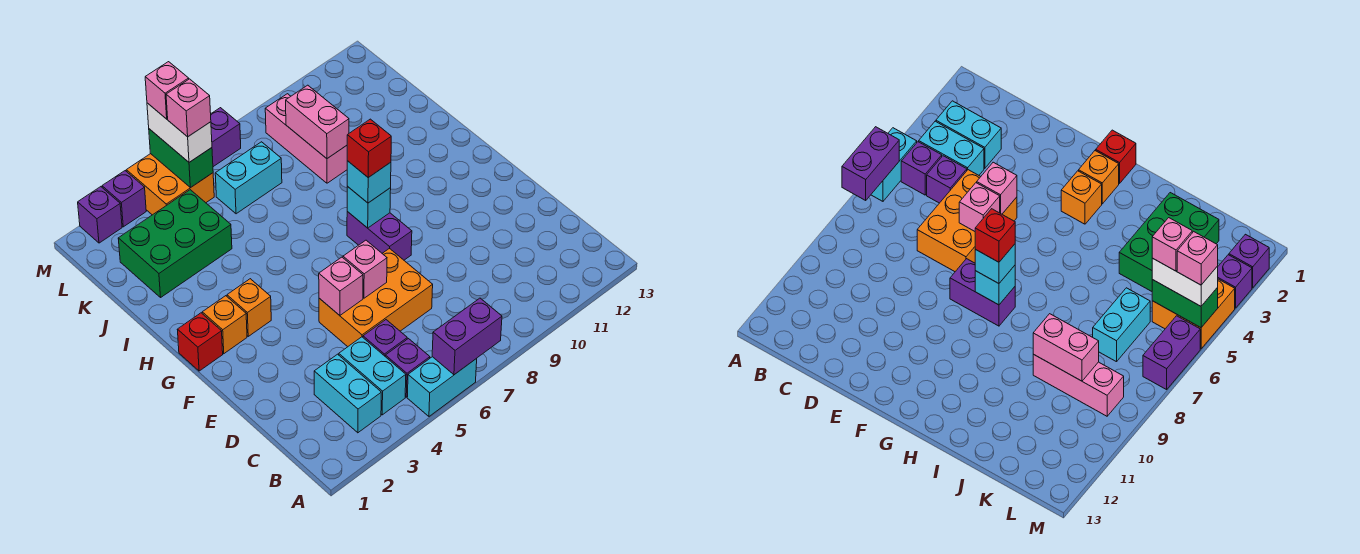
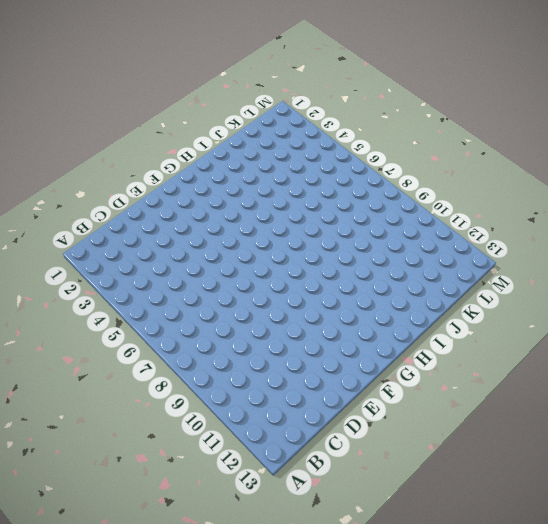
none -> cyan brick A5:A6 level 1
none -> cyan brick B3:C3 level 1
none -> cyan brick B4:C4 level 1

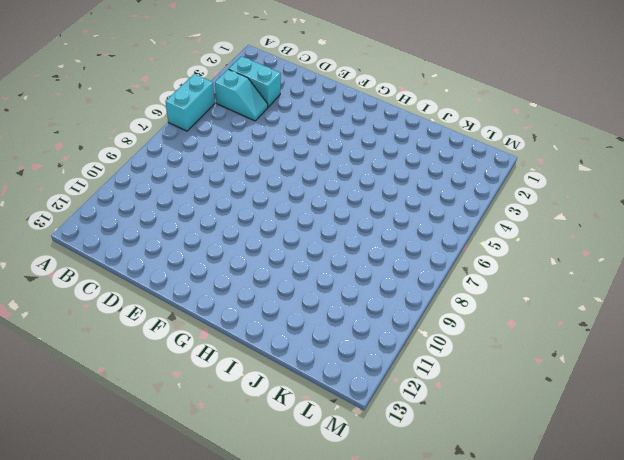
cyan slope B4:C4 level 1 top B -> cyan brick B4:C4 level 1
none -> purple brick B5 level 1
none -> purple brick C5 level 1
none -> orange brick D5:E7 level 1

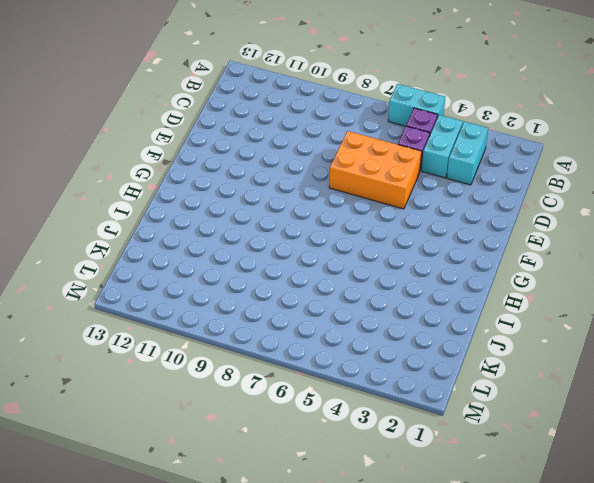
none -> purple brick F8:G8 level 1
none -> red brick G1 level 1
none -> orange brick G2 level 1

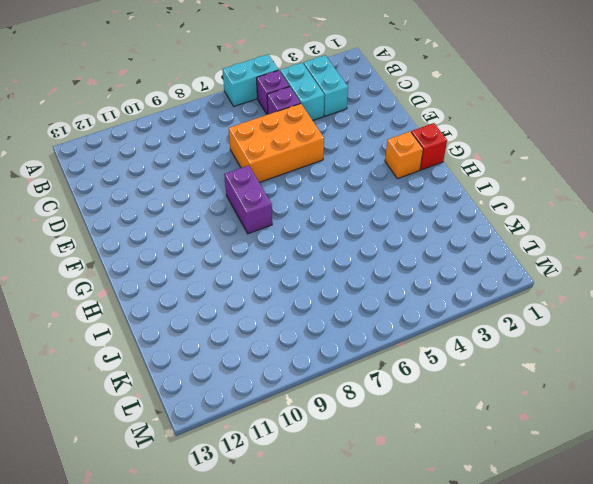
none -> orange brick G3 level 1
none -> green brick J2:K4 level 1
none -> pink brick J9:L9 level 1

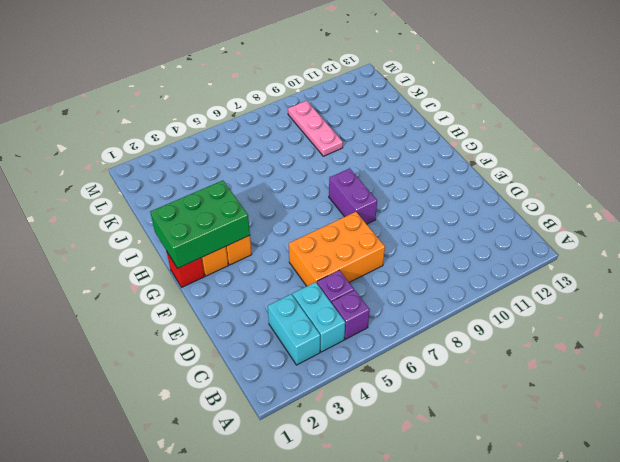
green brick G1:H3 level 2 -> green brick J2:K4 level 1
pink plate J9:L9 level 1 -> pink brick J9:L9 level 1
none -> cyan brick A5:A6 level 1
none -> cyan brick K6:K7 level 1
none -> orange brick L4:M5 level 1

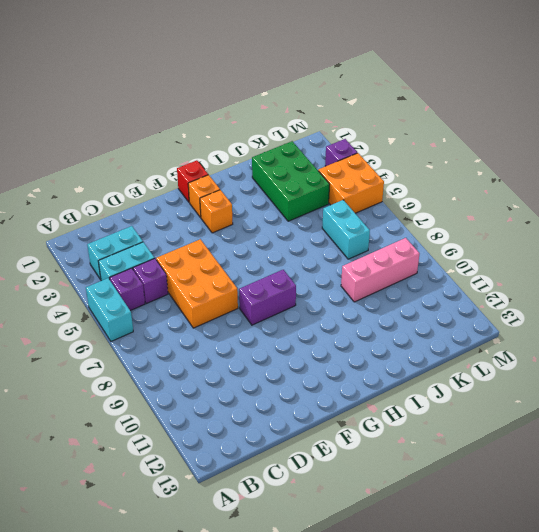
none -> purple brick M2 level 1
none -> purple brick M6:M7 level 1
none -> purple brick A6:A7 level 2

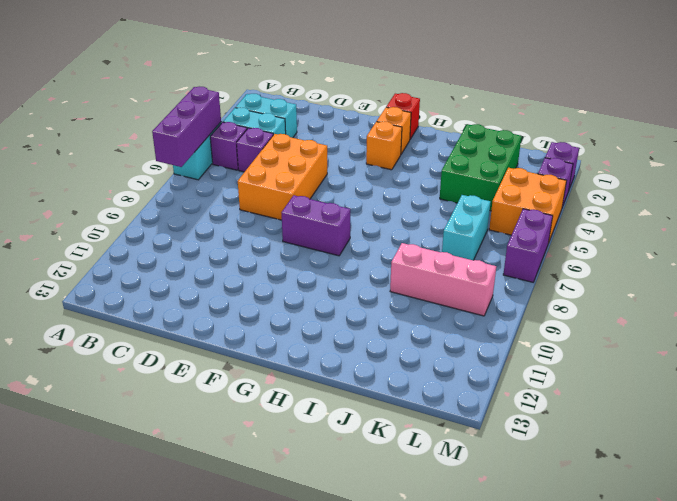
purple brick A5:A7 level 2 -> purple brick A6:A7 level 2
none -> pink brick E5 level 2
none -> pink brick E6 level 2
none -> cyan brick G8 level 2

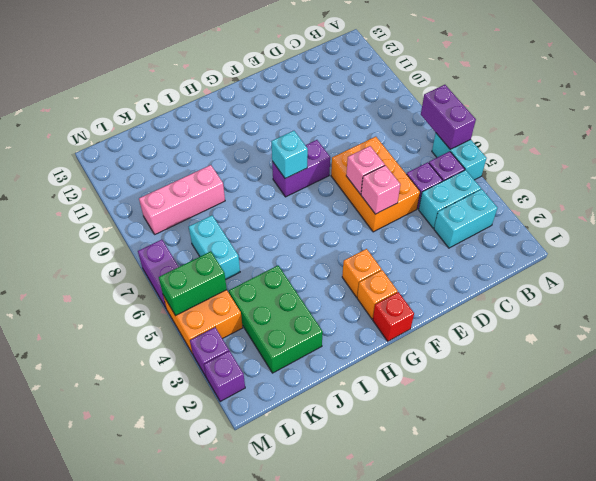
none -> pink brick J9:K9 level 2
none -> cyan brick G8 level 3
none -> white brick L5:M5 level 3

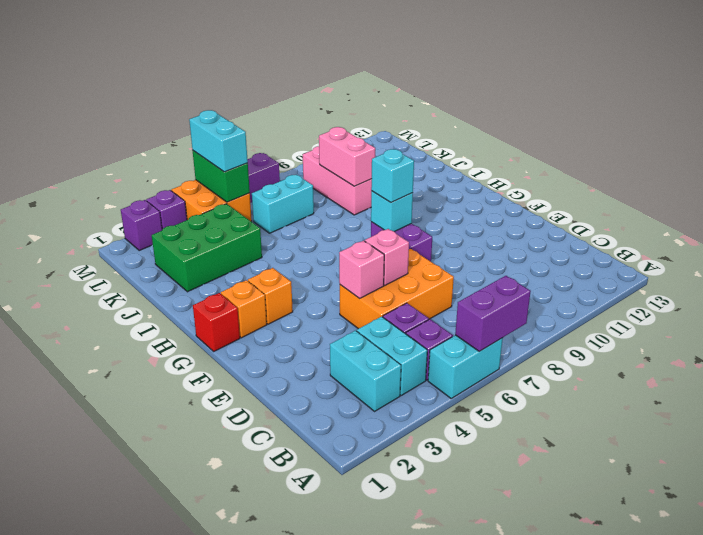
cyan brick L5:M5 level 3 -> white brick L5:M5 level 3
none -> red brick G8 level 4
none -> pink brick L5 level 4
none -> pink brick M5 level 4

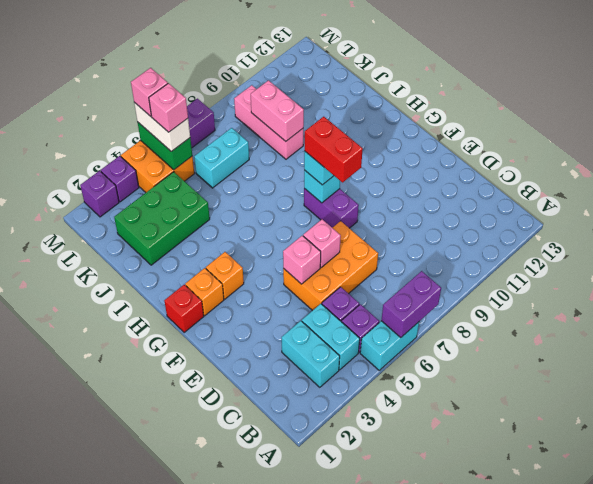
red brick F8:G8 level 4 -> red brick G8 level 4

